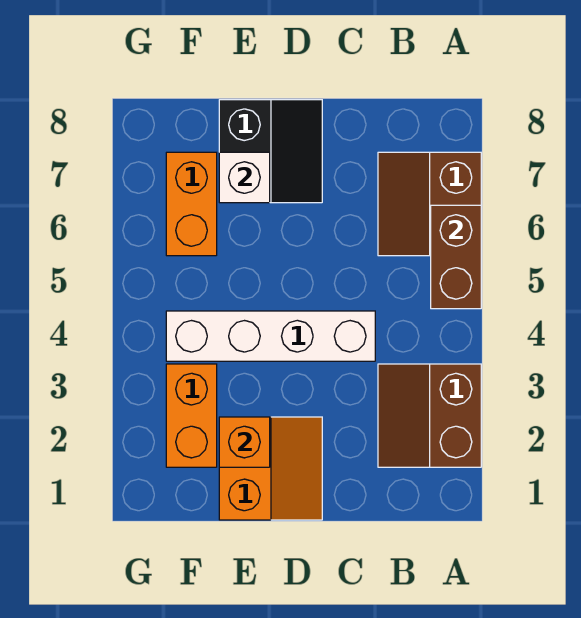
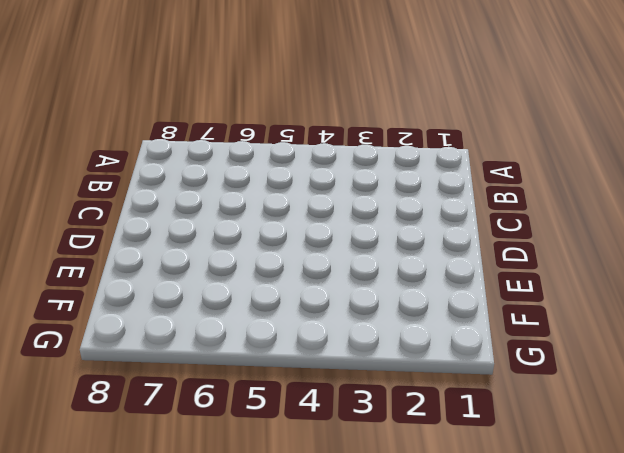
none -> brown slope A2:B3 level 1 top A
none -> brown slope A6:B7 level 1 top A

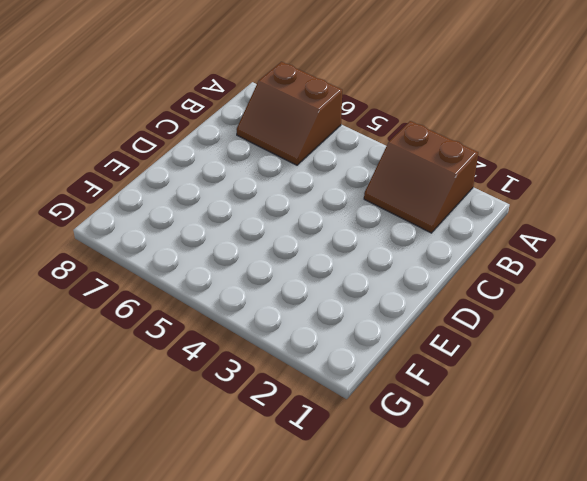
none -> white brick C4:F4 level 1
none -> orange slope D1:E2 level 1 top E

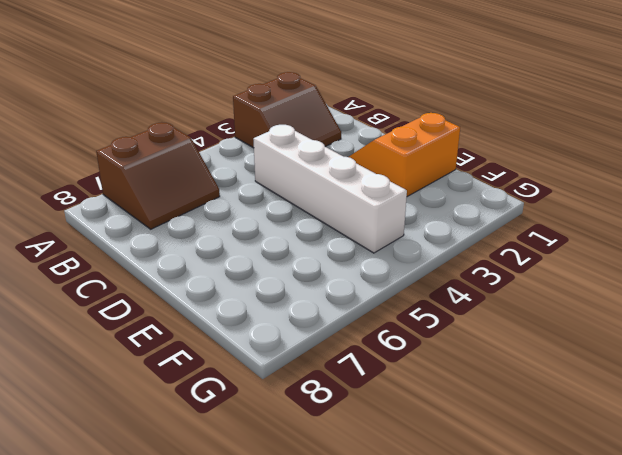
none -> black slope D7:E8 level 1 top E
none -> orange brick F2:F3 level 1

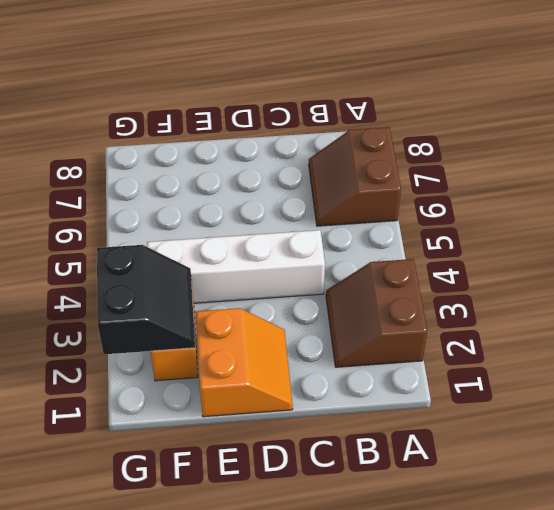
black slope F2:G3 level 2 top G -> black slope D7:E8 level 1 top E
none -> orange brick F6:F7 level 1
none -> brown brick A5:A6 level 2

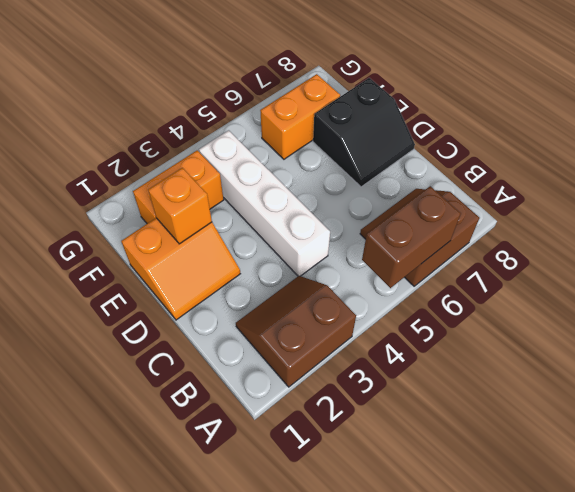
none -> white brick E7 level 2

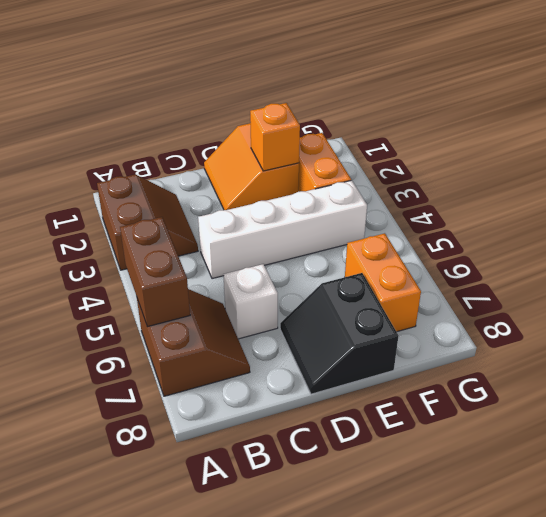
white brick C6 level 1 -> white brick E7 level 2

